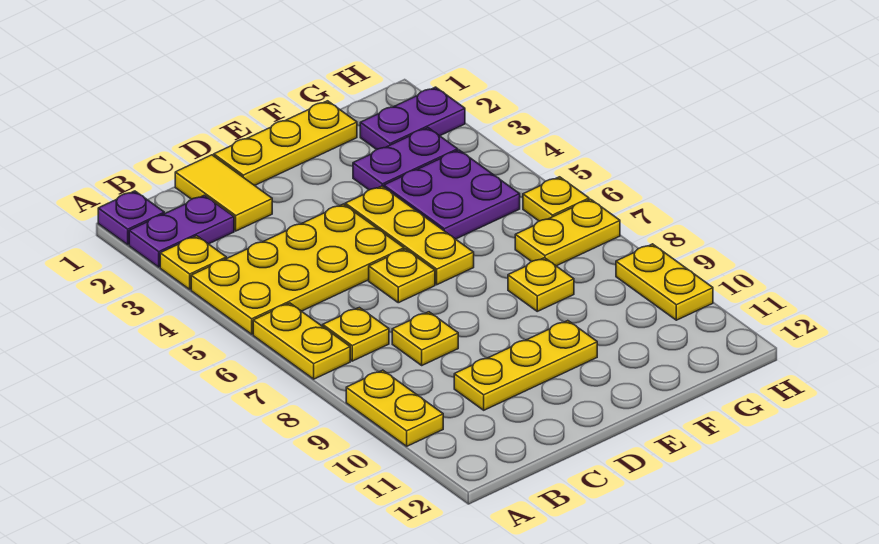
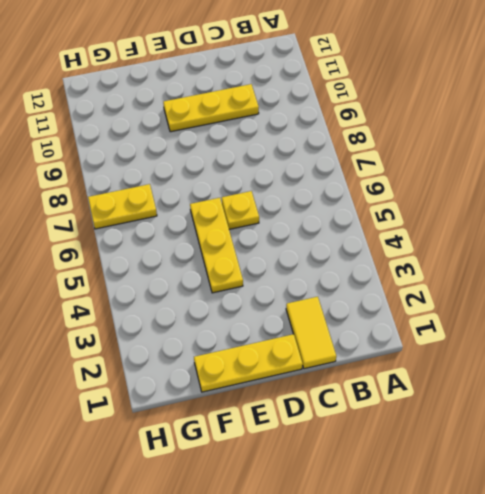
none -> purple plate A1 level 1
none -> purple plate A2:B2 level 1
none -> yellow plate A3 level 1

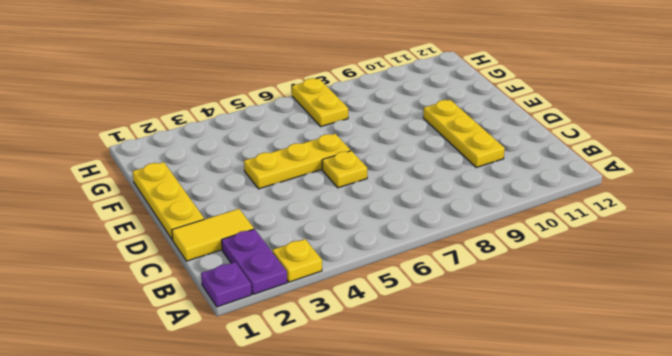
none -> yellow plate A4:D5 level 1
none -> yellow plate A6:A7 level 1
none -> yellow plate A9:A10 level 1

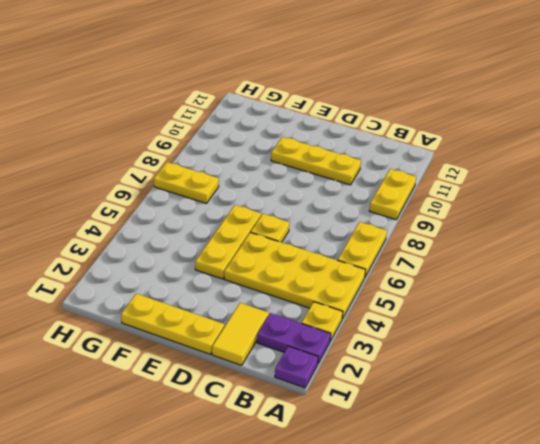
none -> yellow plate B7 level 1
none -> yellow plate C8 level 1
none -> purple plate F3:G3 level 1

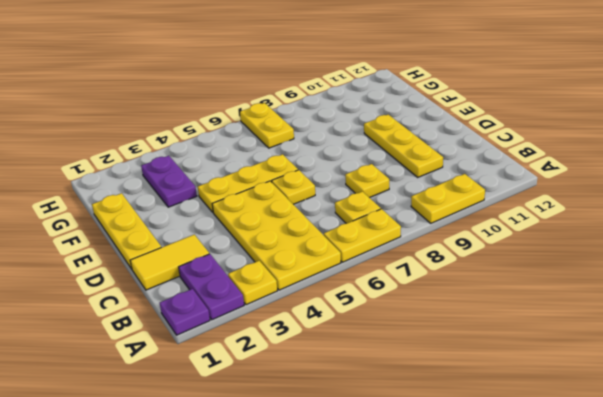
none -> purple plate F4:G5 level 1
none -> yellow plate F8 level 1
none -> purple plate G2:H2 level 1

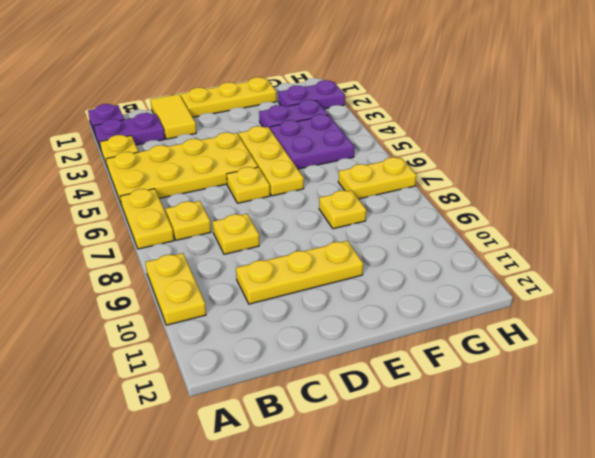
none -> yellow plate H6 level 1
none -> yellow plate H9:H10 level 1

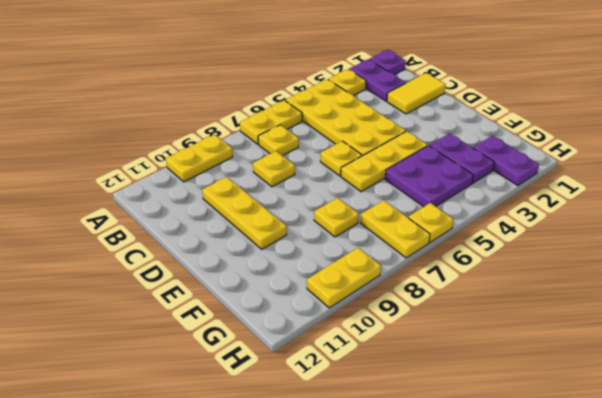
none -> yellow plate D1:F1 level 1

